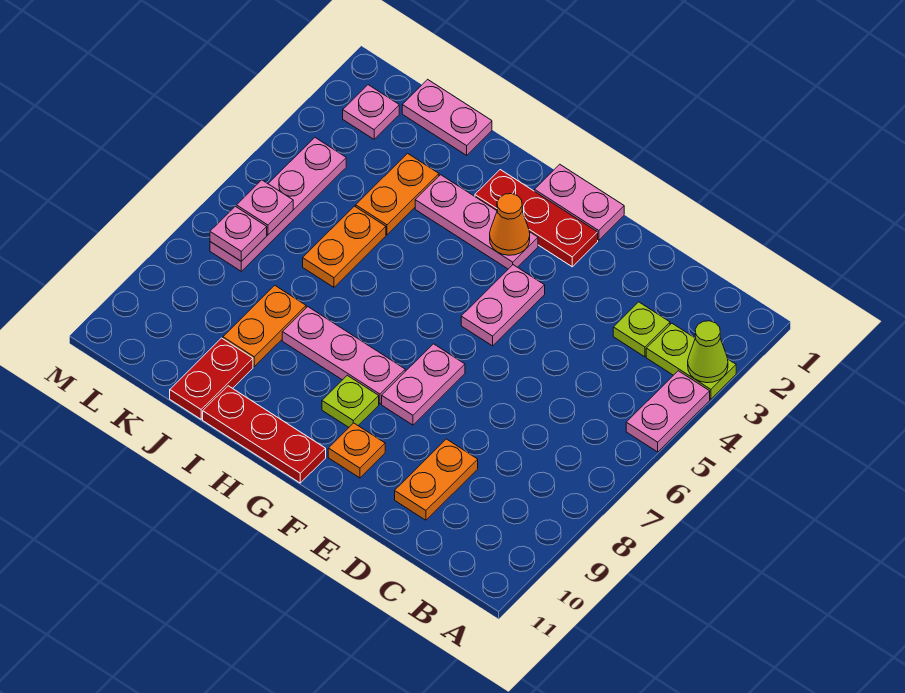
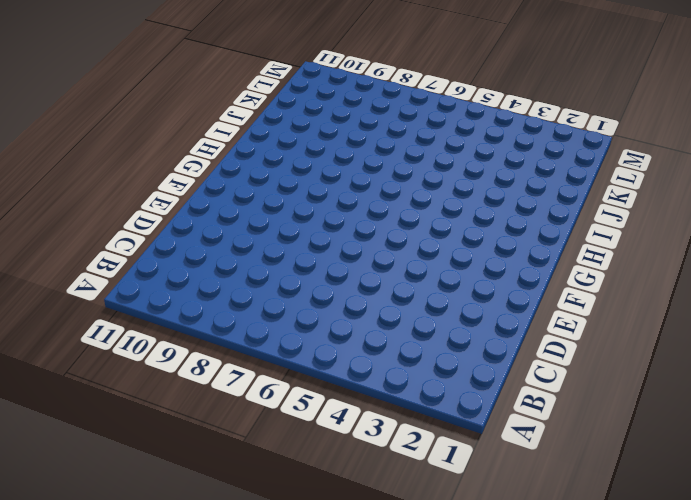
none -> lime plate A3:B3 level 1
none -> pink plate A4:A5 level 1
none -> lime plate C3 level 1

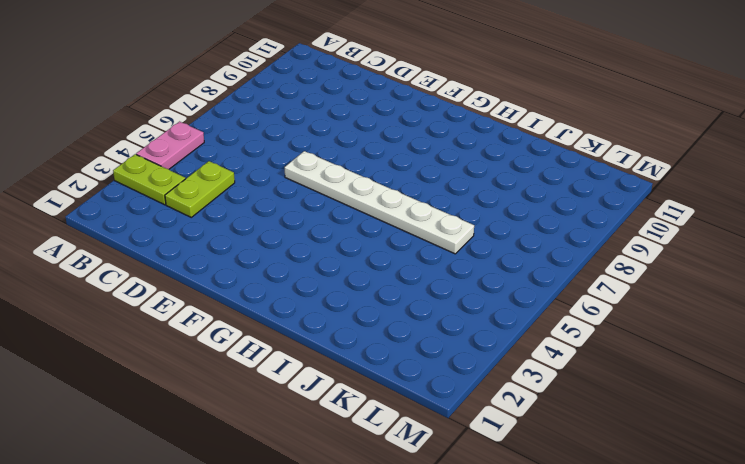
lime plate C3:C4 level 1 -> lime plate C3 level 1
white plate E6:J6 level 1 -> orange plate J5:J6 level 1
none -> orange plate D9:D10 level 1
none -> pink plate F1:G1 level 1
none -> red plate F2:H2 level 1

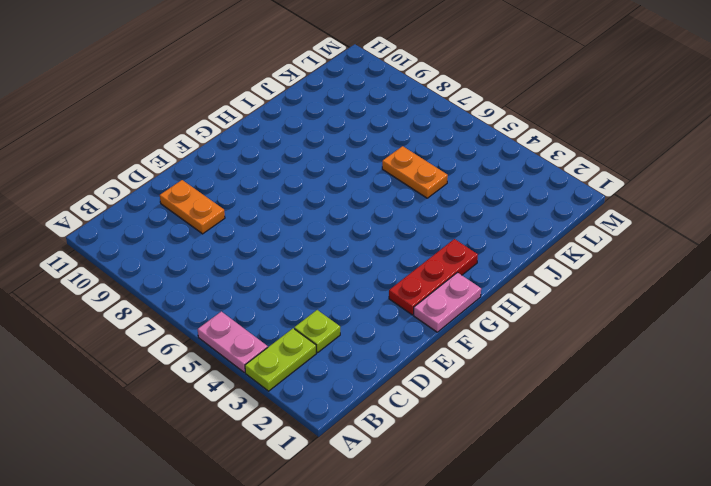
none -> pink plate F4:F5 level 1
none -> pink plate F7:F8 level 1
none -> orange plate F10 level 1

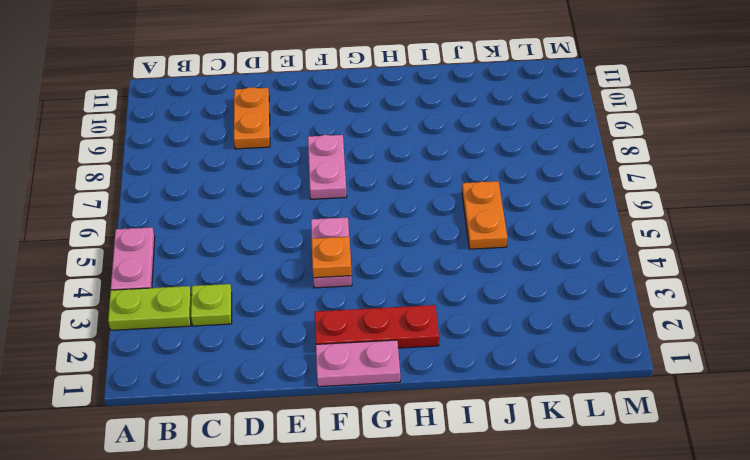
orange plate F4 level 2 -> orange plate F10 level 1
none -> pink plate G3:I3 level 1
none -> pink plate G8:I8 level 1
none -> lime plate G9 level 1

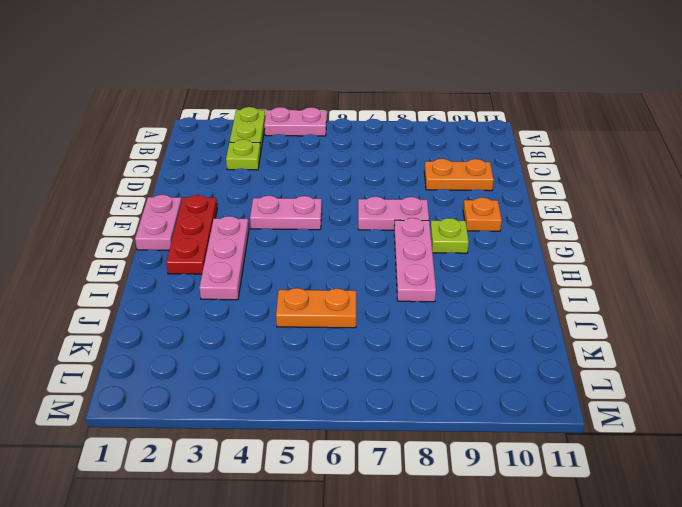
none -> red plate G11:I11 level 1
none -> pink plate J1:K1 level 1
none -> orange plate J3:J4 level 1

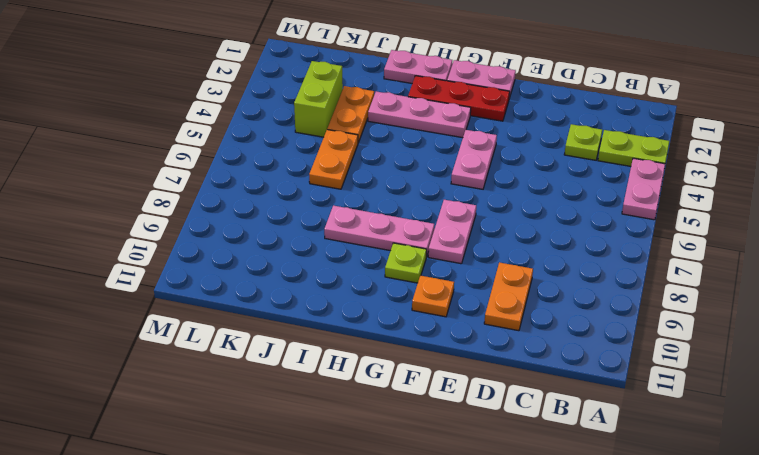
pink plate H1:I1 level 1 -> pink plate J1:K1 level 1
lime brick K3:K4 level 1 -> none
none -> red plate G11:I11 level 1
none -> orange plate J8:J9 level 1
none -> red plate J10:J11 level 1

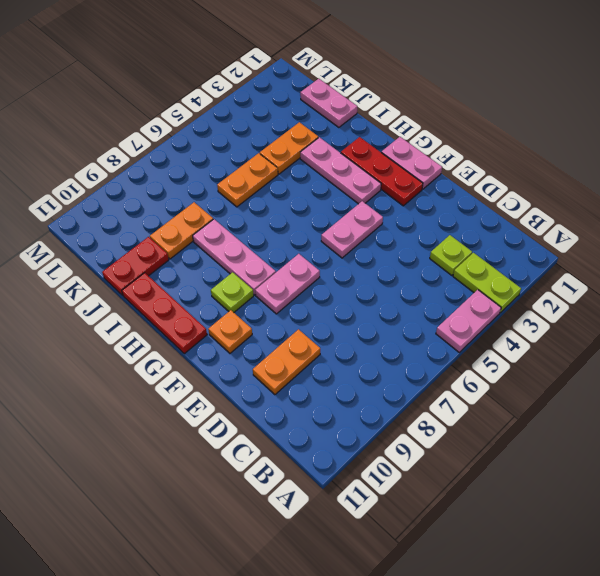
none -> pink plate L2 level 1
none -> pink plate L4:L7 level 1
none -> lime cone A3 level 2

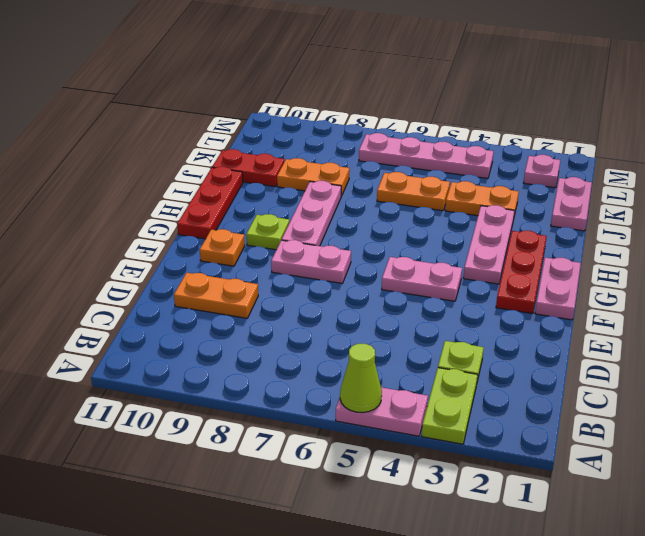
lime cone A5 level 2 -> lime cone A3 level 2
none -> orange cone G3 level 2
none -> pink plate L6 level 2
none -> pink plate L7 level 2

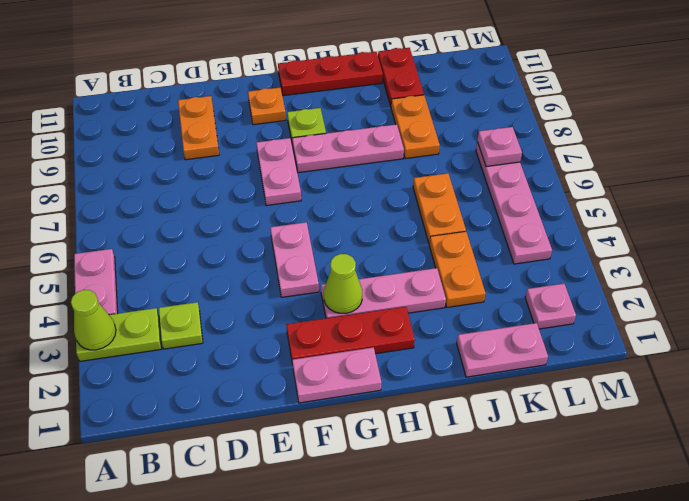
lime cone G3 level 2 -> orange cone G3 level 2
none -> pink plate L6 level 2

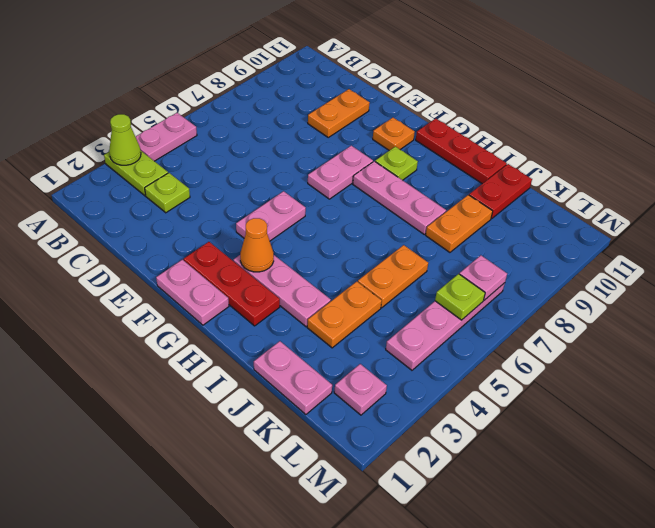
lime plate L6 level 2 -> pink plate L6 level 2

